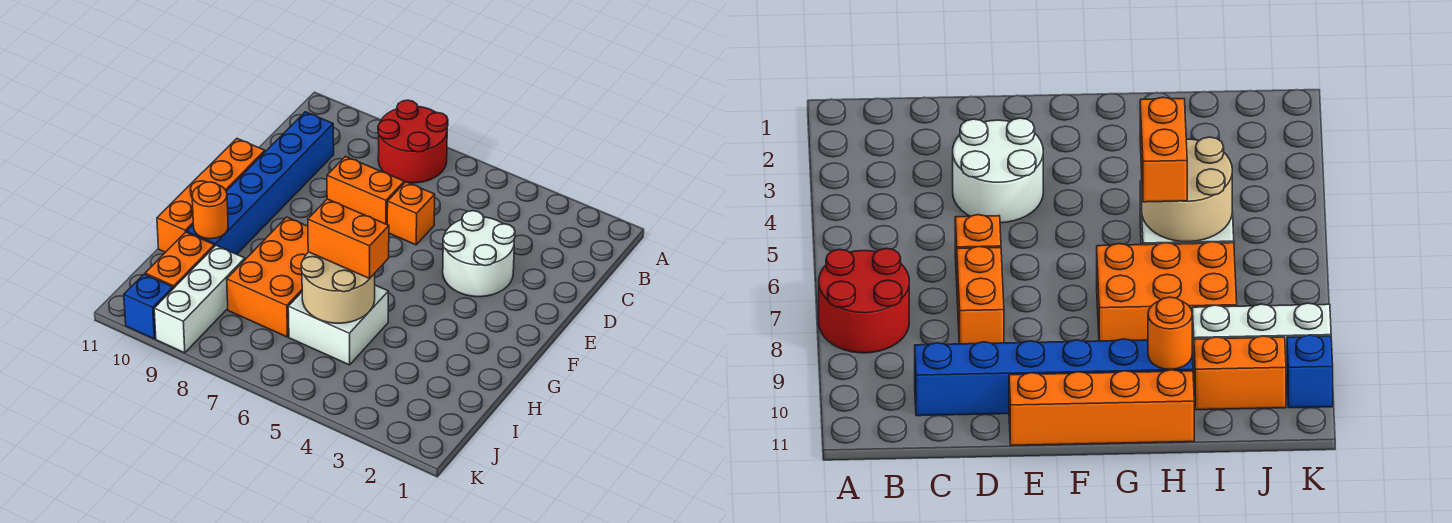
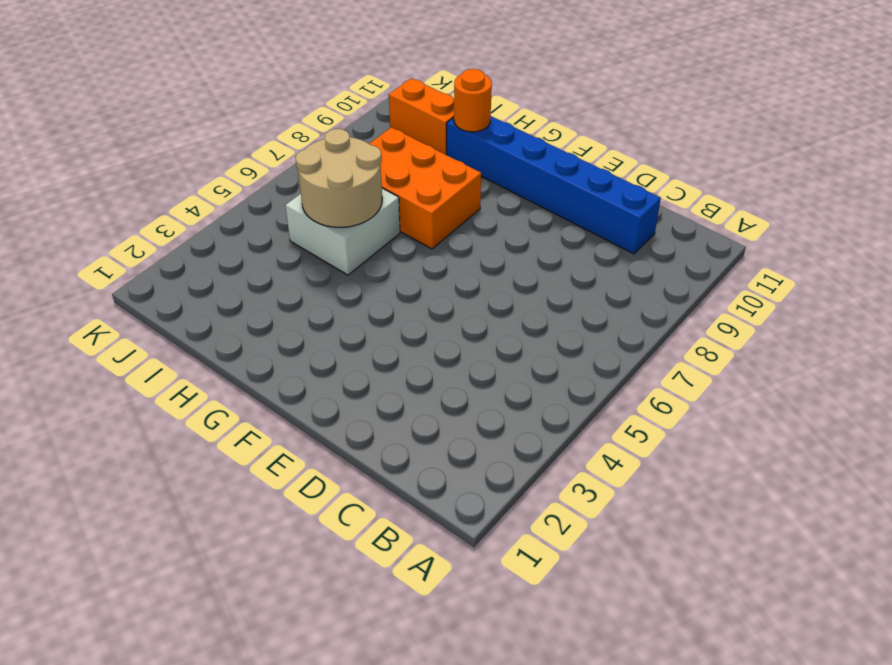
none -> red round brick A7:B8 level 1
none -> white round brick D3:E4 level 1
none -> orange brick D6 level 1

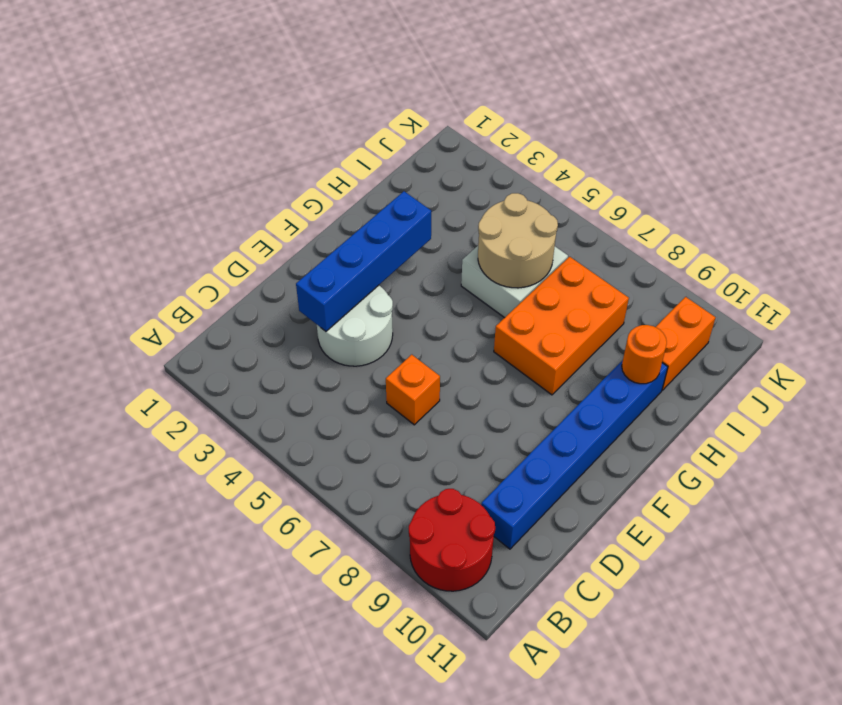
red round brick A9:B10 level 1 -> red round brick A7:B8 level 1
blue brick D3:G3 level 2 -> none
none -> orange brick D7:D8 level 1
none -> orange brick E11:H11 level 1
none -> white brick I9:K9 level 1

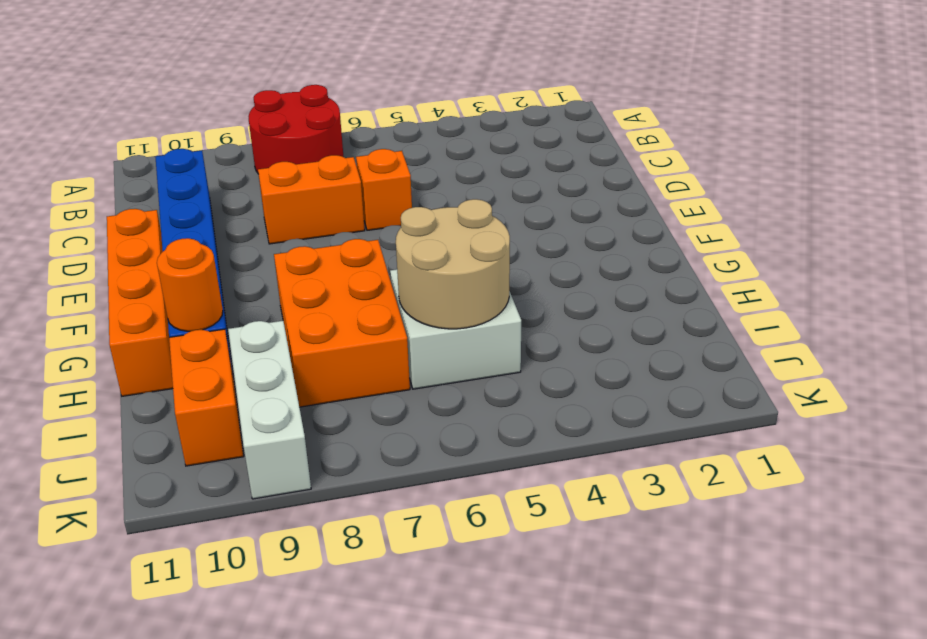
none -> white round brick D3:E4 level 1
none -> blue brick K10 level 1
none -> orange brick H5:H6 level 3

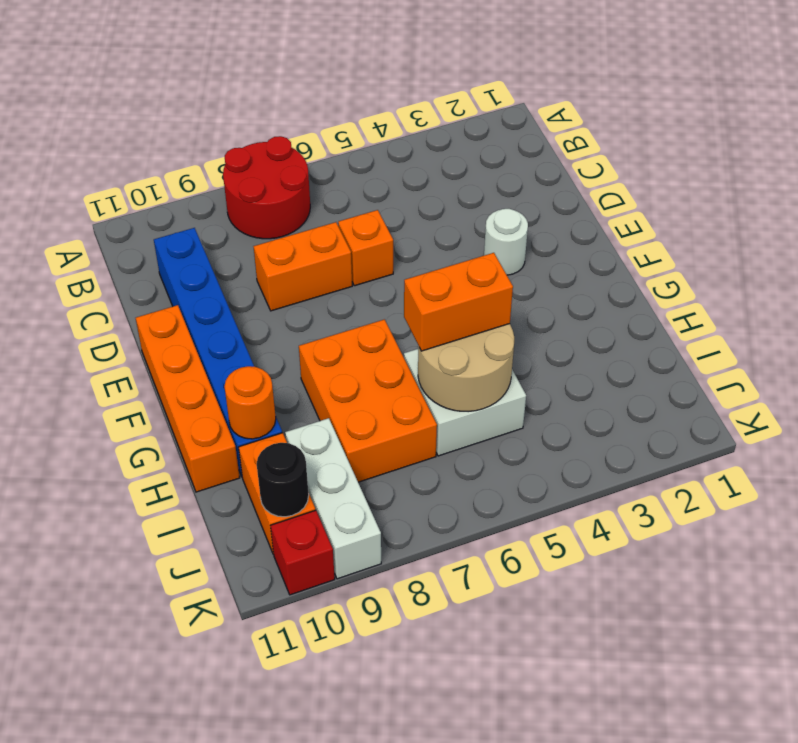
white round brick E3 level 1 -> white round brick D3:E4 level 1
black round brick J10 level 2 -> none
red brick K10 level 1 -> blue brick K10 level 1

